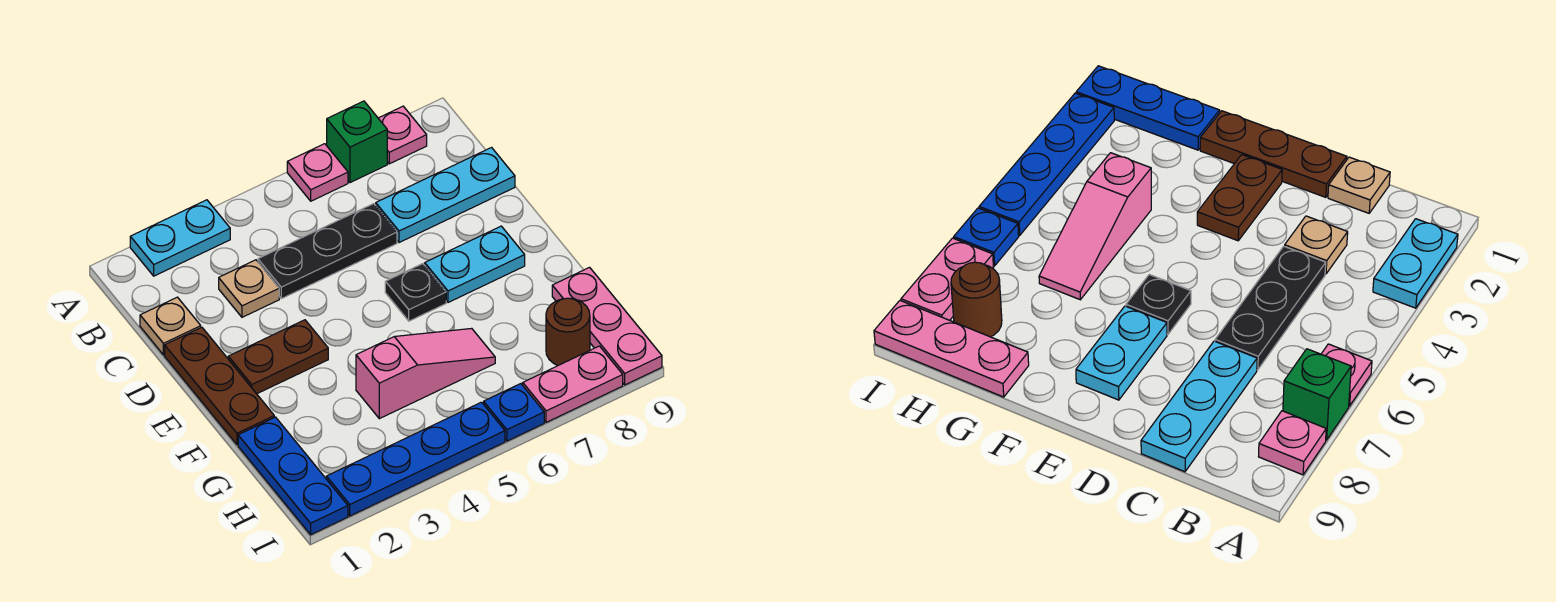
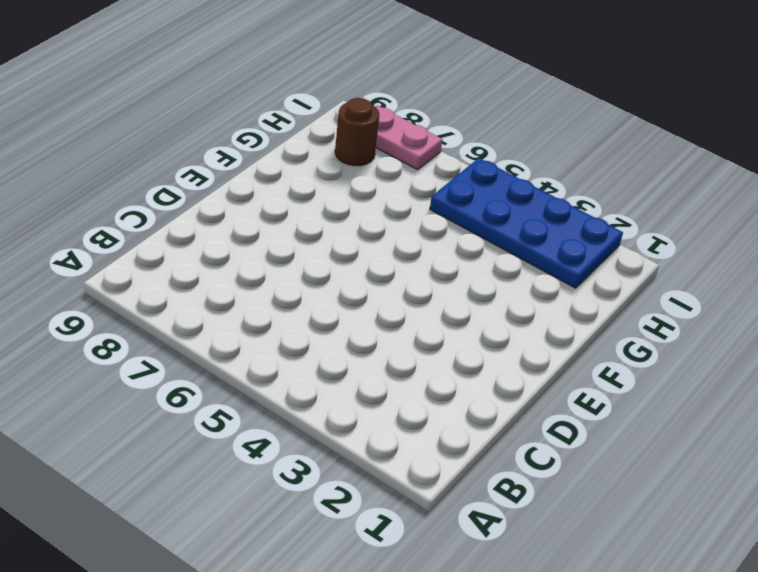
blue plate H2:I5 level 1 -> blue plate I2:I5 level 1
none -> cyan plate A2:A3 level 1
none -> pink plate A6 level 1
none -> green brick A7 level 1

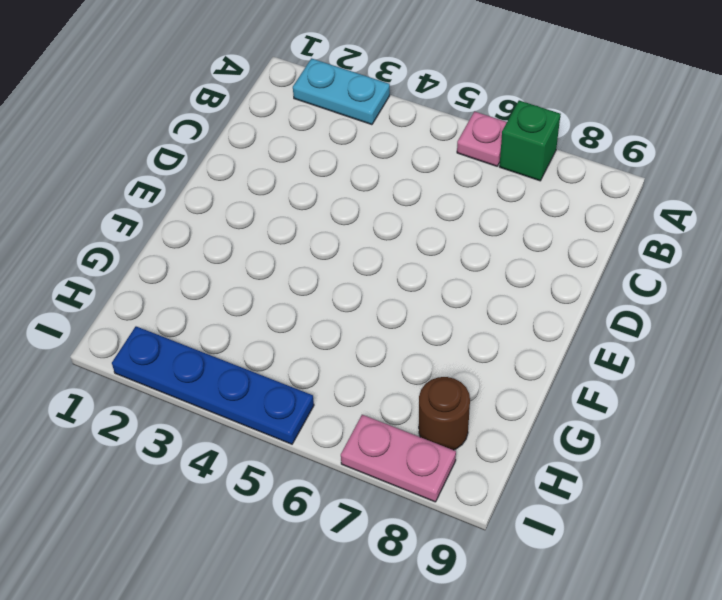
none -> pink plate A8 level 1
none -> tan plate C1 level 1
none -> tan plate C3 level 1

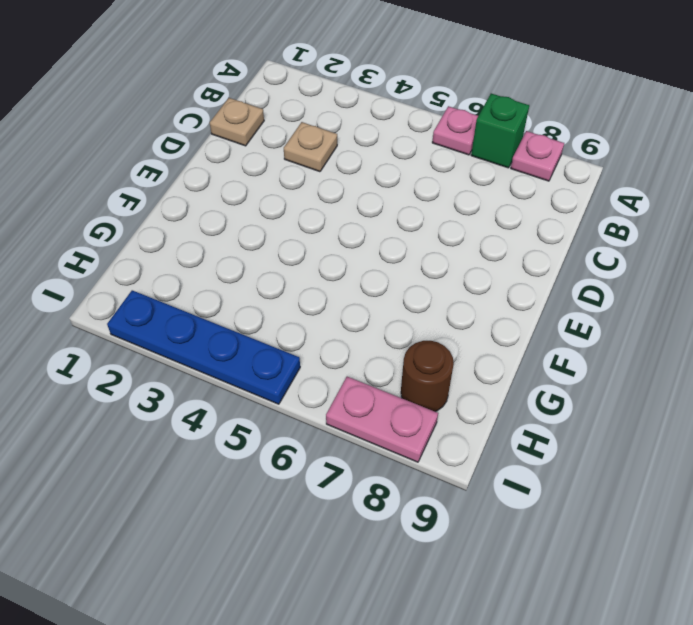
none -> cyan plate A2:A3 level 1
none -> black plate C4:C6 level 1
none -> cyan plate C7:C9 level 1

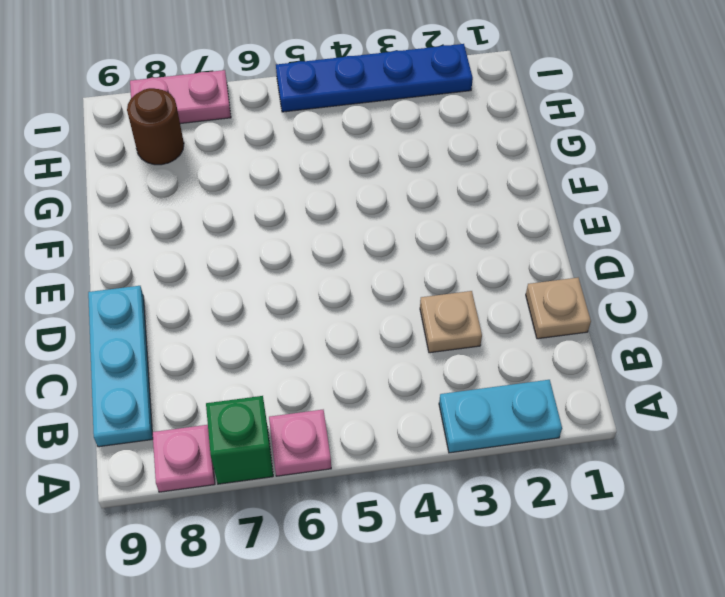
cyan plate B9:D9 level 1 -> cyan plate C7:C9 level 1
none -> black plate C4:C6 level 1
none -> brown plate D1:F1 level 1
none -> brown plate E2:E3 level 1

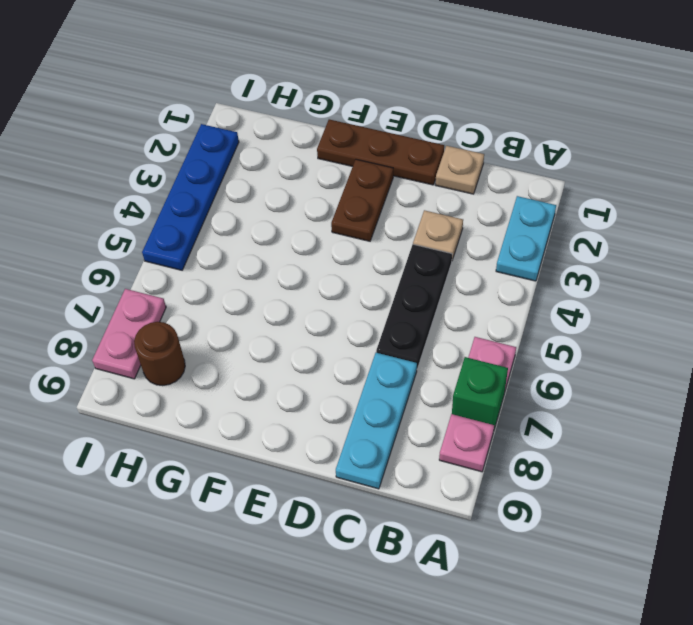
none -> black plate E6 level 1
none -> cyan plate E7:E8 level 1
none -> blue plate G1:I1 level 1

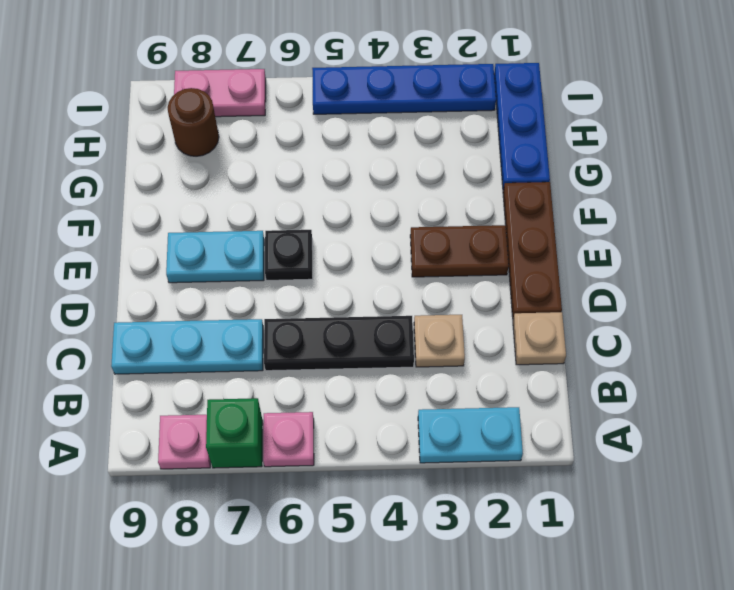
none -> pink slope G4:G6 level 1 top 4
none -> pink plate G9:I9 level 1
none -> blue plate I6 level 1

